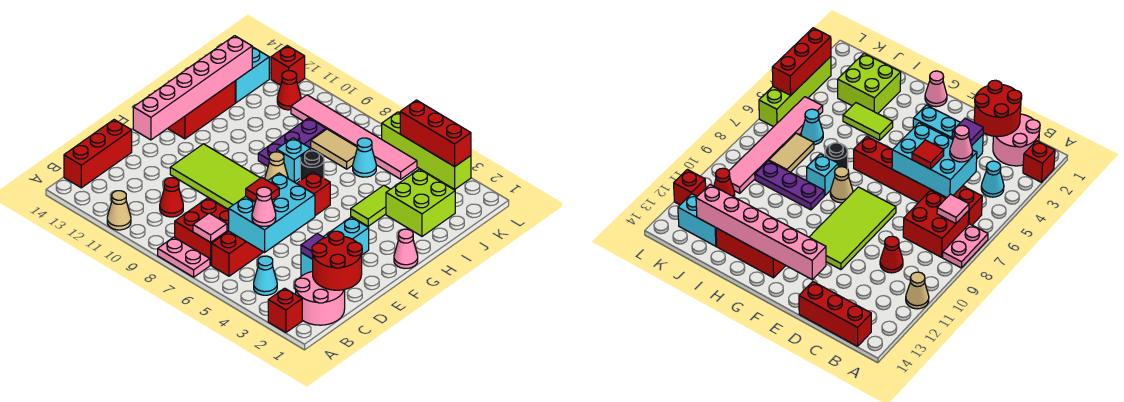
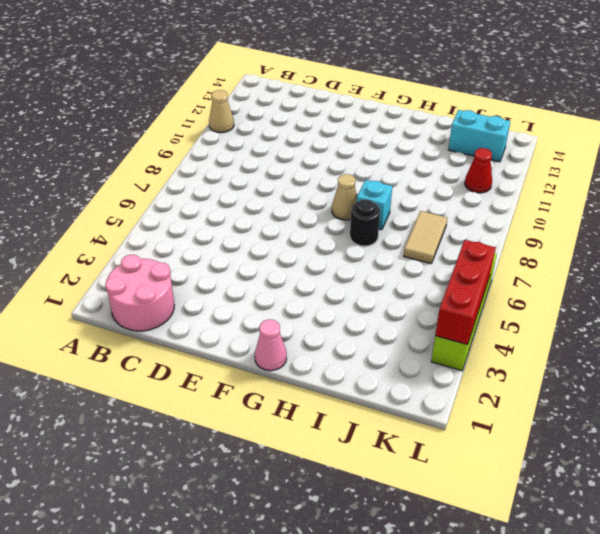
none -> red brick A2 level 1
none -> pink plate A7:A8 level 1
none -> cyan cone B4 level 1
none -> red brick B6:G6 level 1

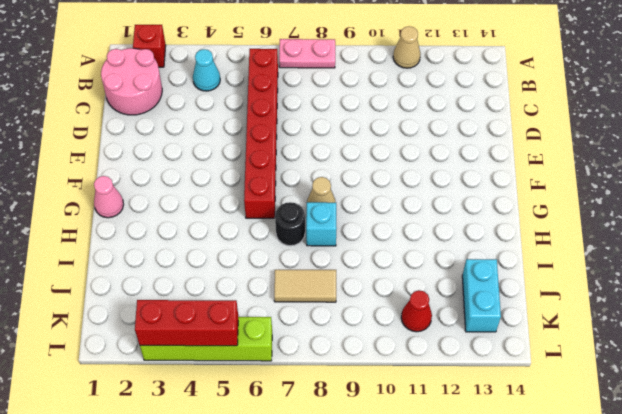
none -> red brick B7:C8 level 1
none -> red brick B14:D14 level 1
none -> red cone C10 level 1
none -> cyan brick D3:F3 level 1

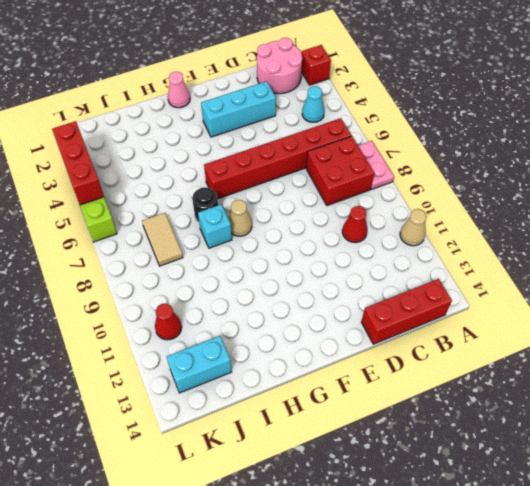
none -> lime tile E8:F11 level 1
none -> red brick G13:I13 level 1
none -> lime tile H4:I4 level 1
none -> purple plate H9:J9 level 1

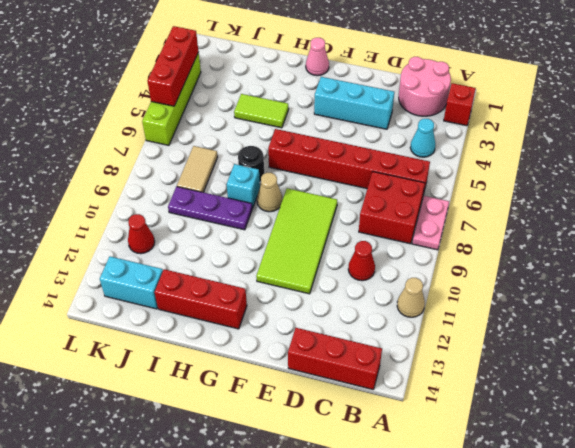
none -> lime brick I2:J3 level 1
none -> cyan cone J6 level 1
none -> pink tile K5:K10 level 1
none -> red brick L12 level 1

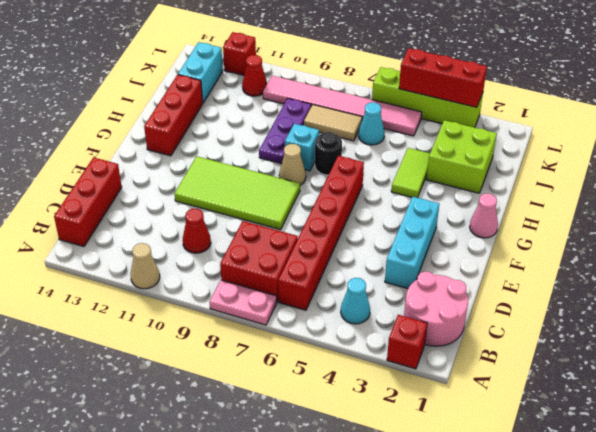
none -> pink tile B7 level 2
none -> red round brick C1:D2 level 2
none -> cyan brick C5:E6 level 2
none -> purple tile D3 level 2

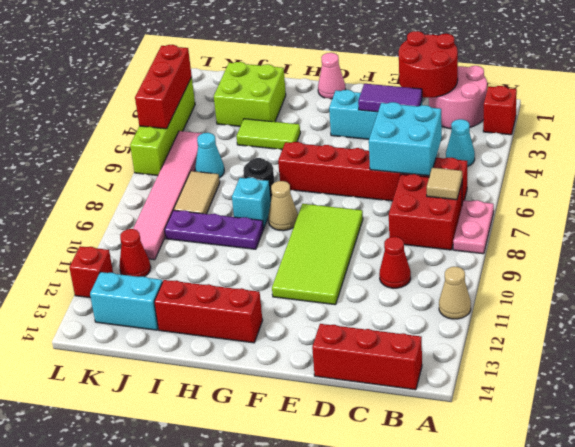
tan tile B7 level 2 -> pink tile B7 level 2
cyan brick C5:D6 level 2 -> cyan brick C5:E6 level 2
purple tile D3:E3 level 2 -> purple tile D3 level 2
none -> pink brick E13:J13 level 2
none -> pink cone C5 level 3
none -> red tile D6 level 3

